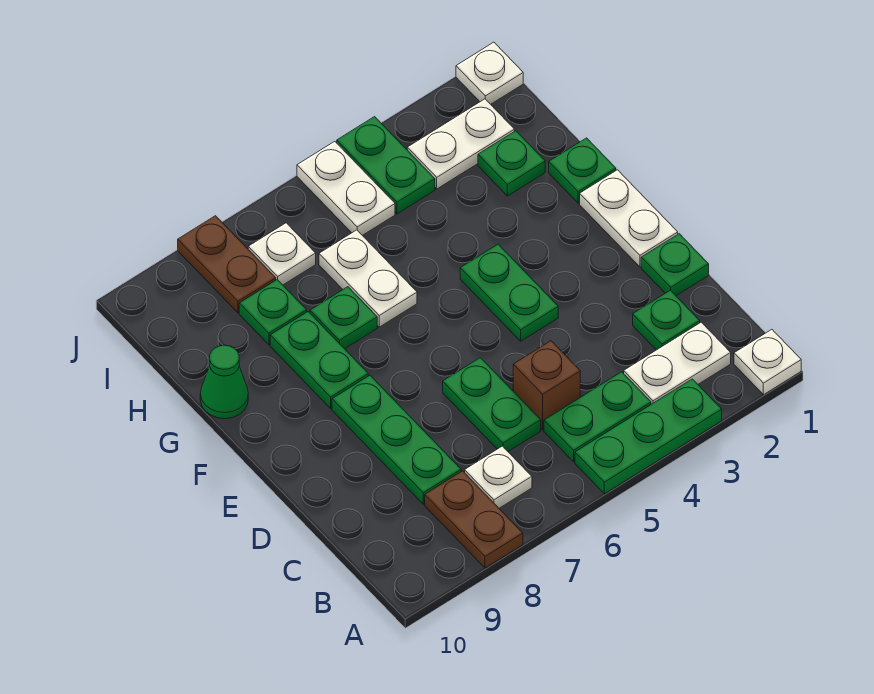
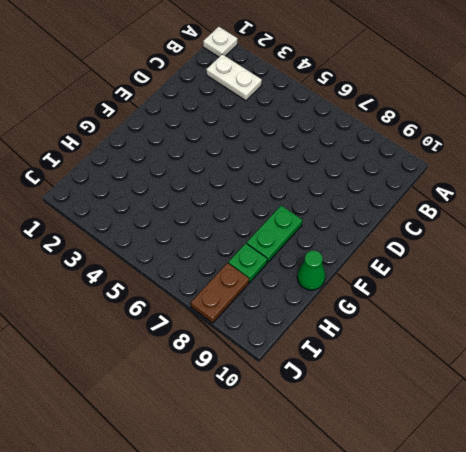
none -> green plate A3:A5 level 1
none -> brown plate A8:B8 level 1
none -> green plate B4:B5 level 1

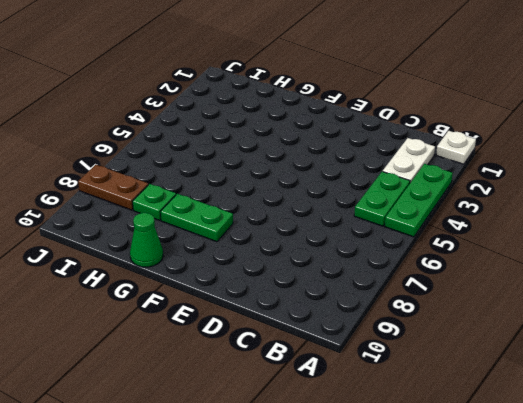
none -> brown plate A8:B8 level 1
none -> white plate B7 level 1
none -> green plate C2 level 1

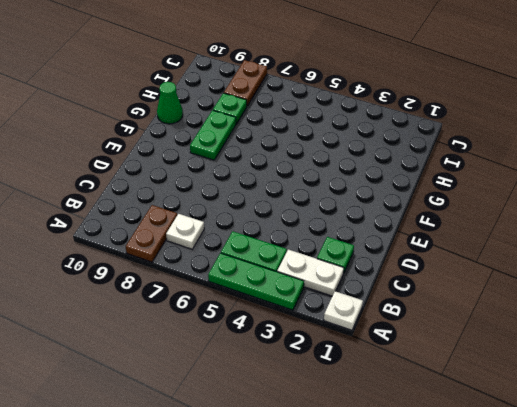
none -> brown brick C5 level 1
none -> green plate C6:D6 level 1
none -> green plate C8:E8 level 1

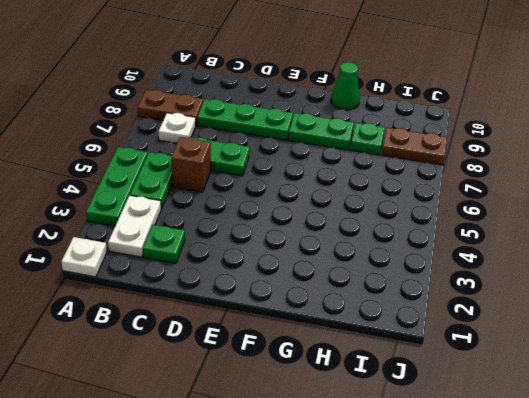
none -> green plate D1 level 1
none -> white plate E1:F1 level 1
none -> green plate E4:F4 level 1

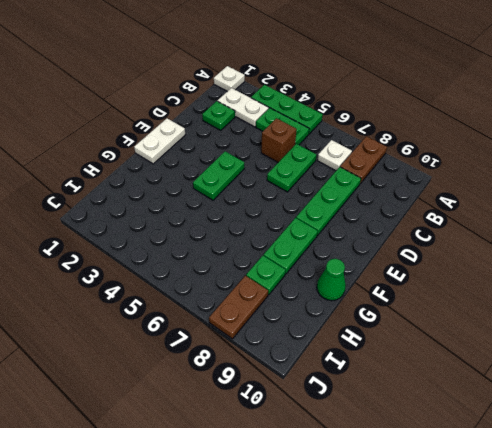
none -> green plate D1 level 1
none -> green plate G1 level 1
none -> white plate G6:H6 level 1

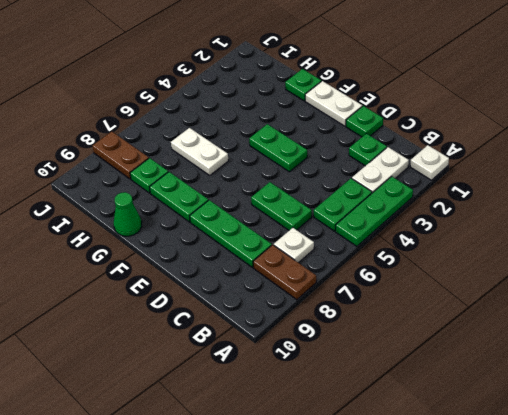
none -> brown brick C5 level 1
none -> green plate G7 level 1
none -> green plate H2 level 1

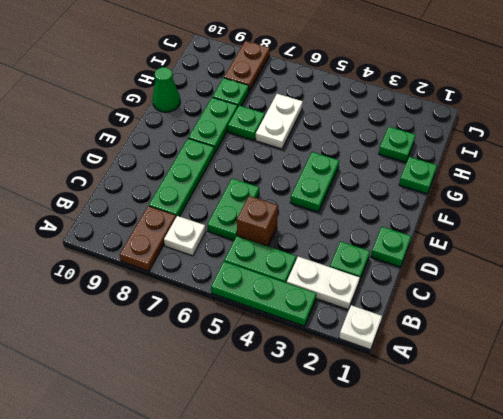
none -> white plate E1:F1 level 1
none -> white plate I2:I3 level 1
none -> green plate I4:J4 level 1

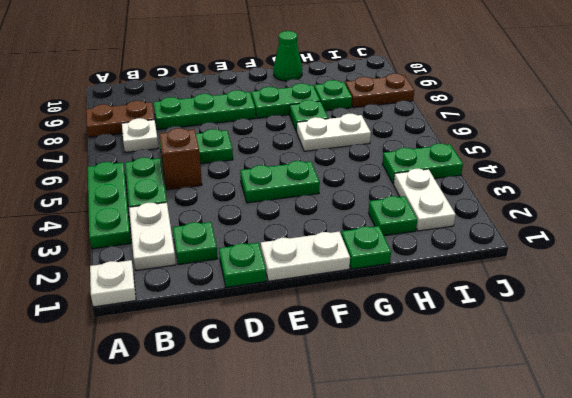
none -> white plate I5:J5 level 1
none -> white plate I7 level 1
none -> white plate J1 level 1

